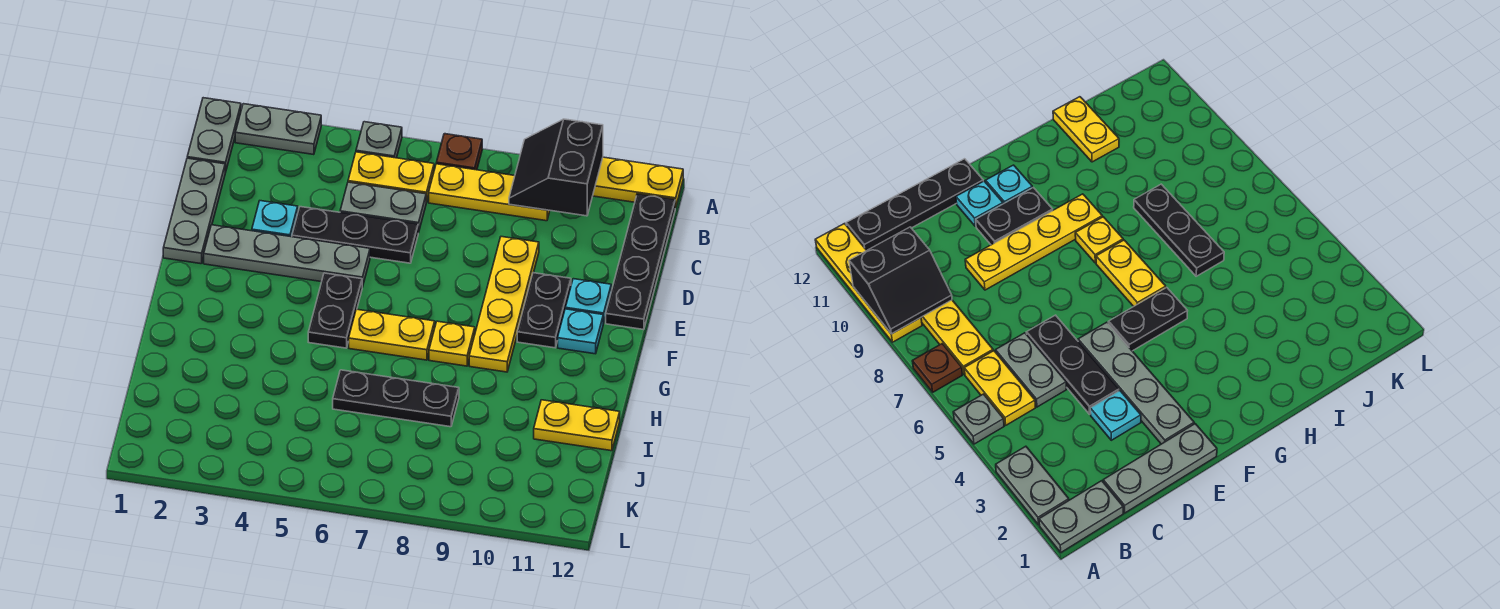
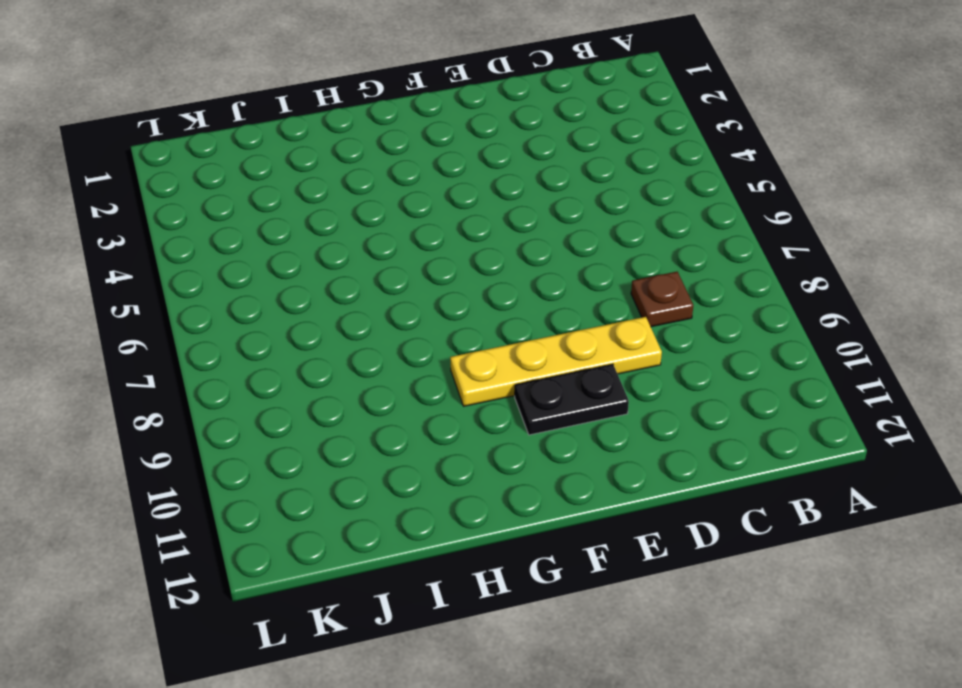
brown plate C8 level 1 -> brown plate A7 level 1
none -> grey plate A1:B1 level 1
none -> grey plate A2:A3 level 1
none -> grey plate A5 level 1

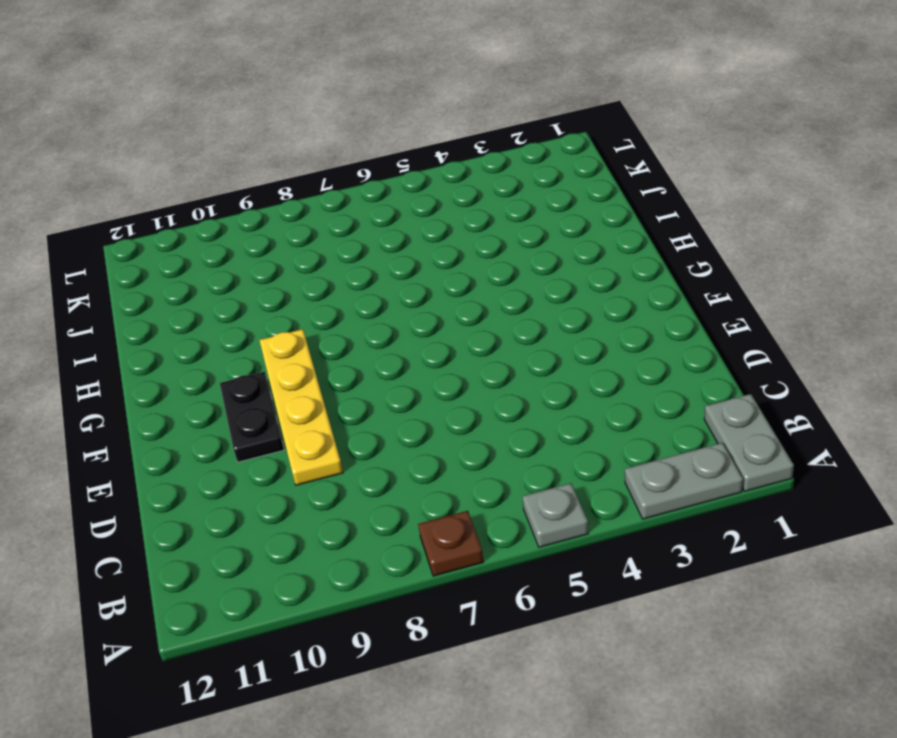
none -> yellow plate A9:A12 level 1
none -> yellow plate B5:B6 level 1
none -> yellow plate B7:B9 level 1

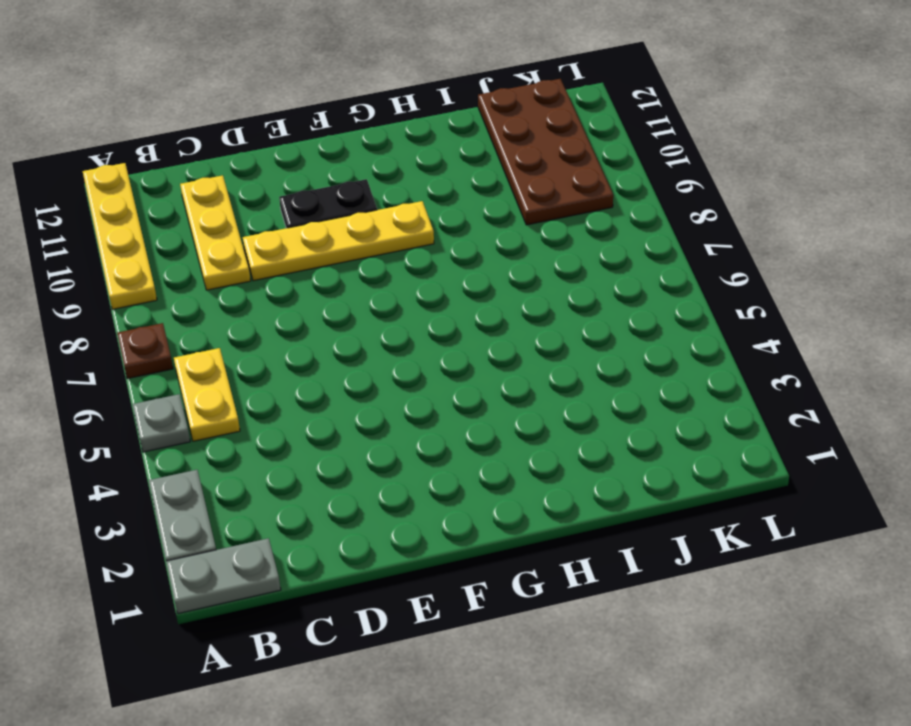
yellow plate C9:C11 level 1 -> yellow plate B7:B9 level 1
brown plate J9:K12 level 1 -> none
none -> black plate B12:E12 level 1
none -> grey plate C1:E1 level 1
none -> grey plate C5:C6 level 1

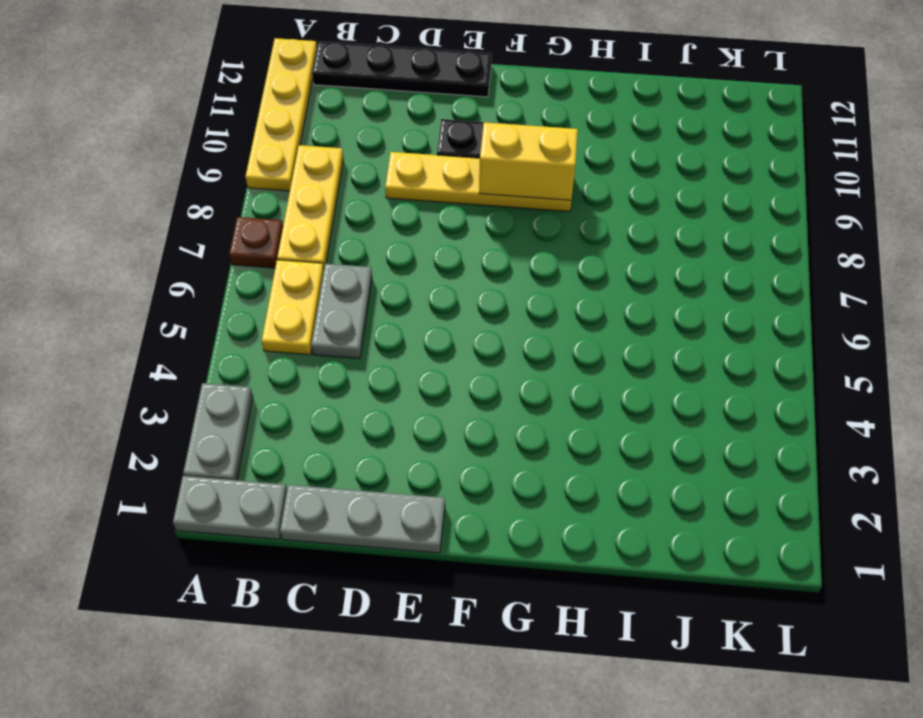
yellow brick F9:G9 level 2 -> none
none -> grey plate A5 level 1
none -> cyan plate D3 level 1
none -> black plate D4:D6 level 1

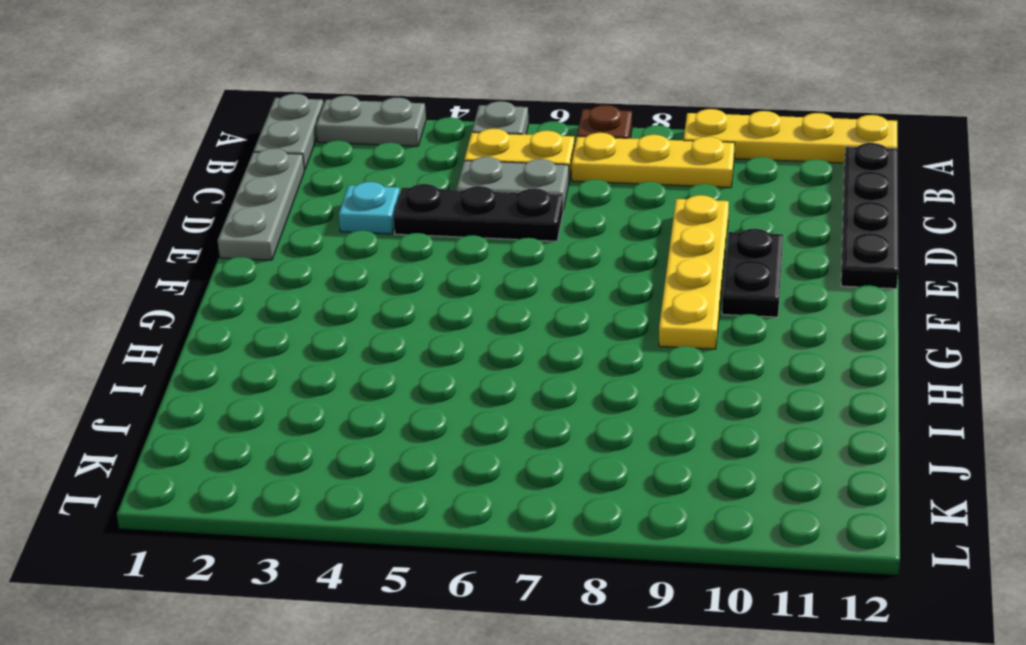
none -> grey plate E2:E5 level 1
none -> cyan plate E11 level 1
none -> black plate F5:G5 level 1

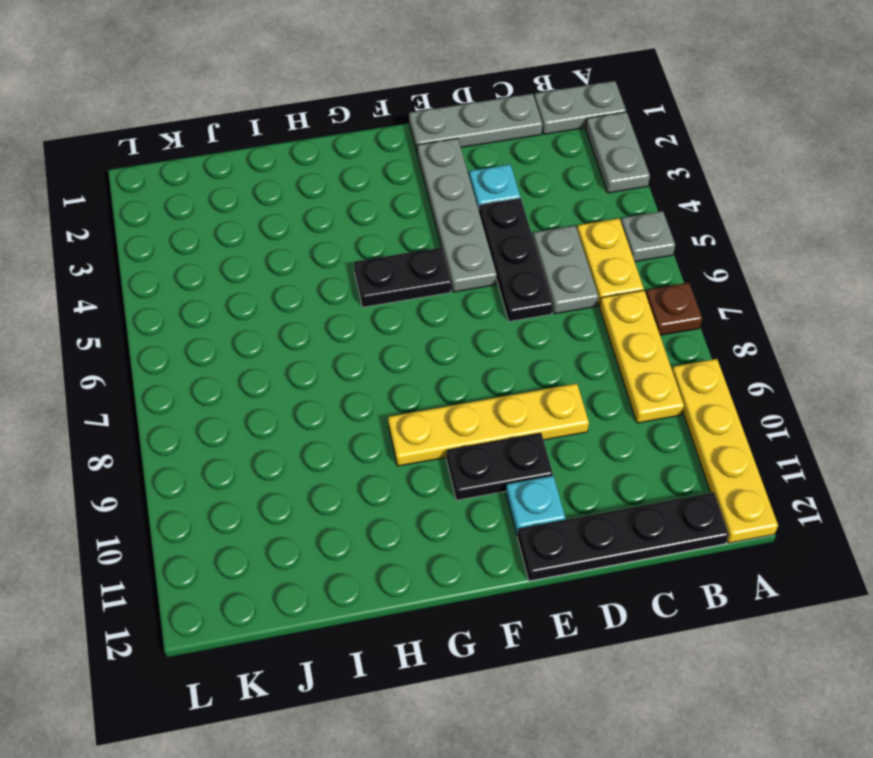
none -> cyan plate F11 level 1
none -> yellow plate G6:G7 level 1
none -> yellow plate G8 level 1

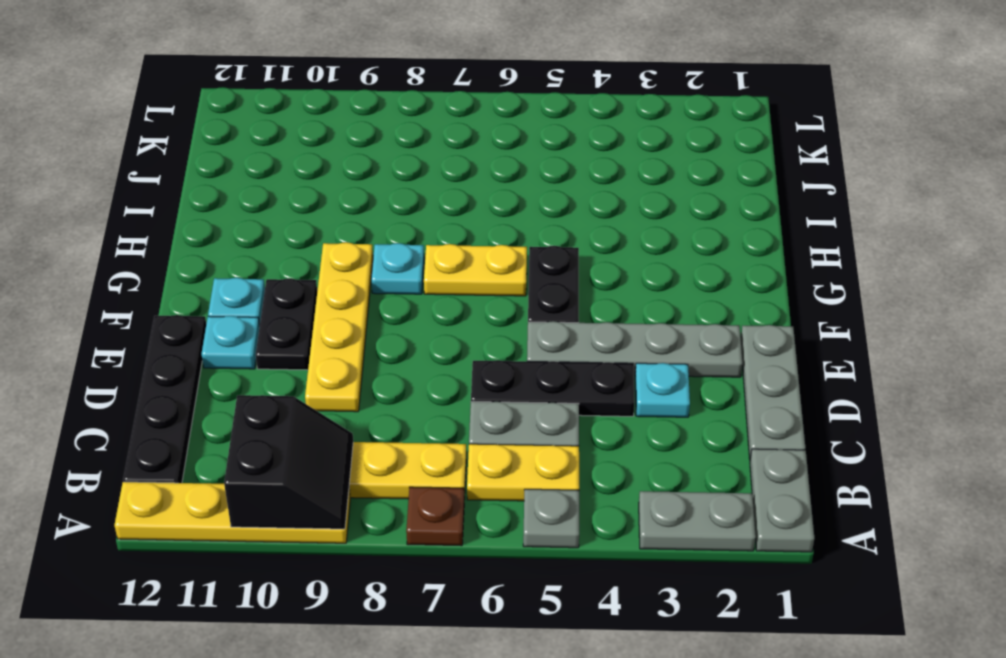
cyan plate G8 level 1 -> yellow plate G8 level 1
none -> black plate I6:I8 level 1
none -> yellow plate I11:I12 level 1

